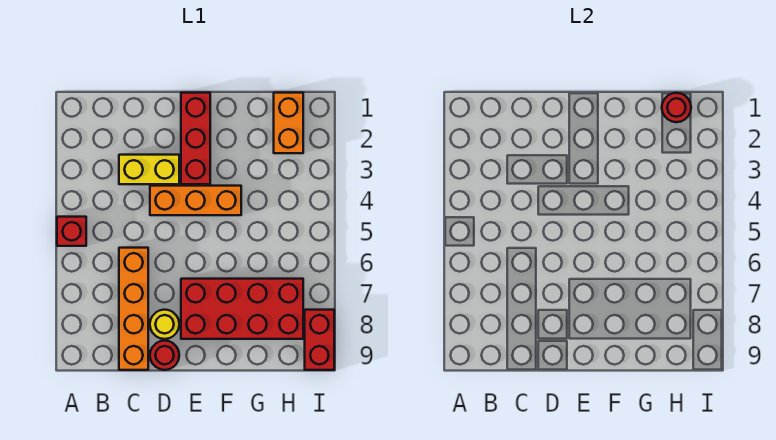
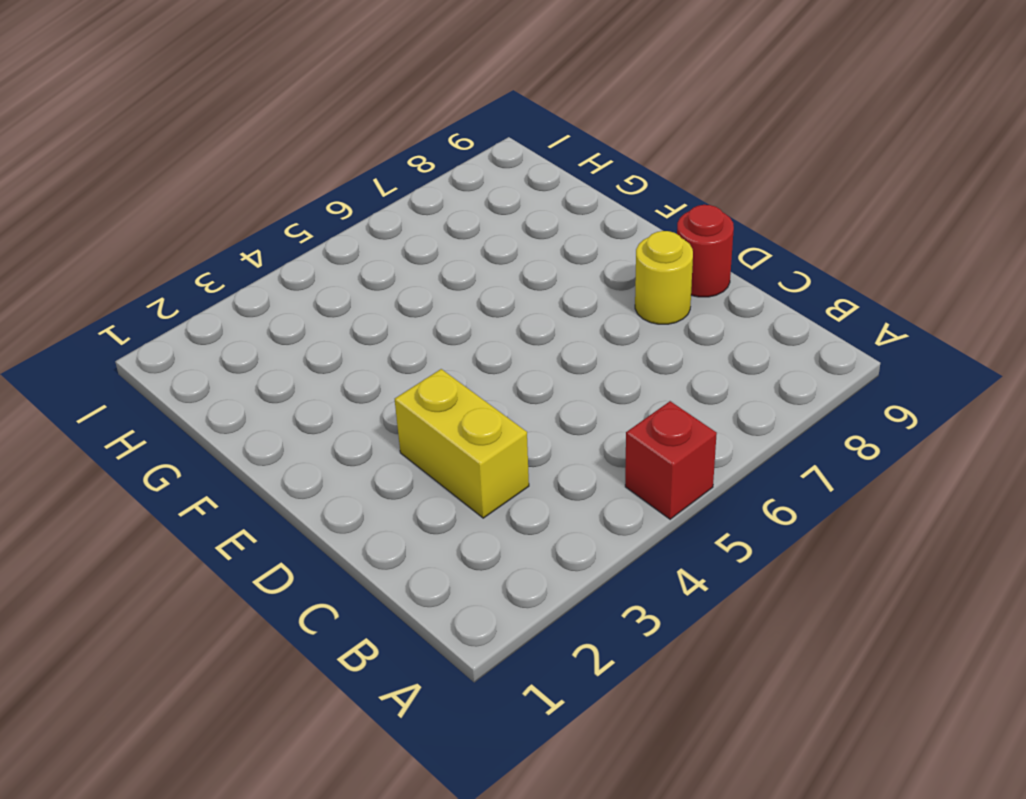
none -> orange brick C6:C9 level 1
none -> orange brick D4:F4 level 1

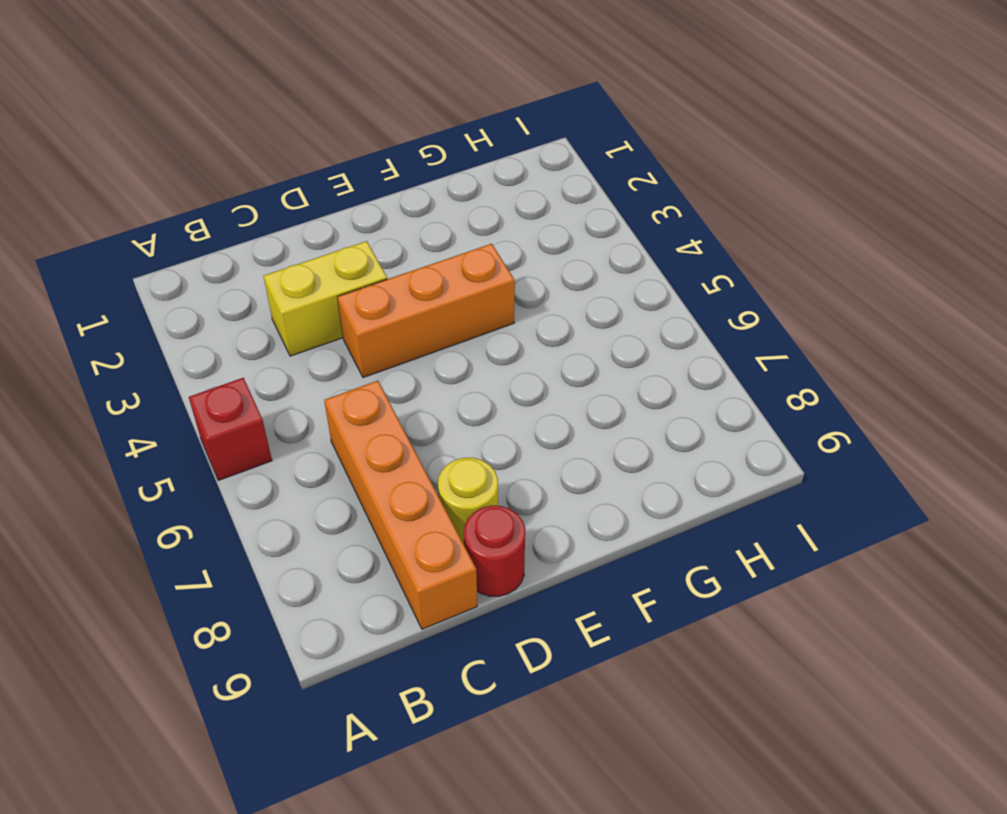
none -> red brick E1:E3 level 1
none -> red brick E7:H8 level 1

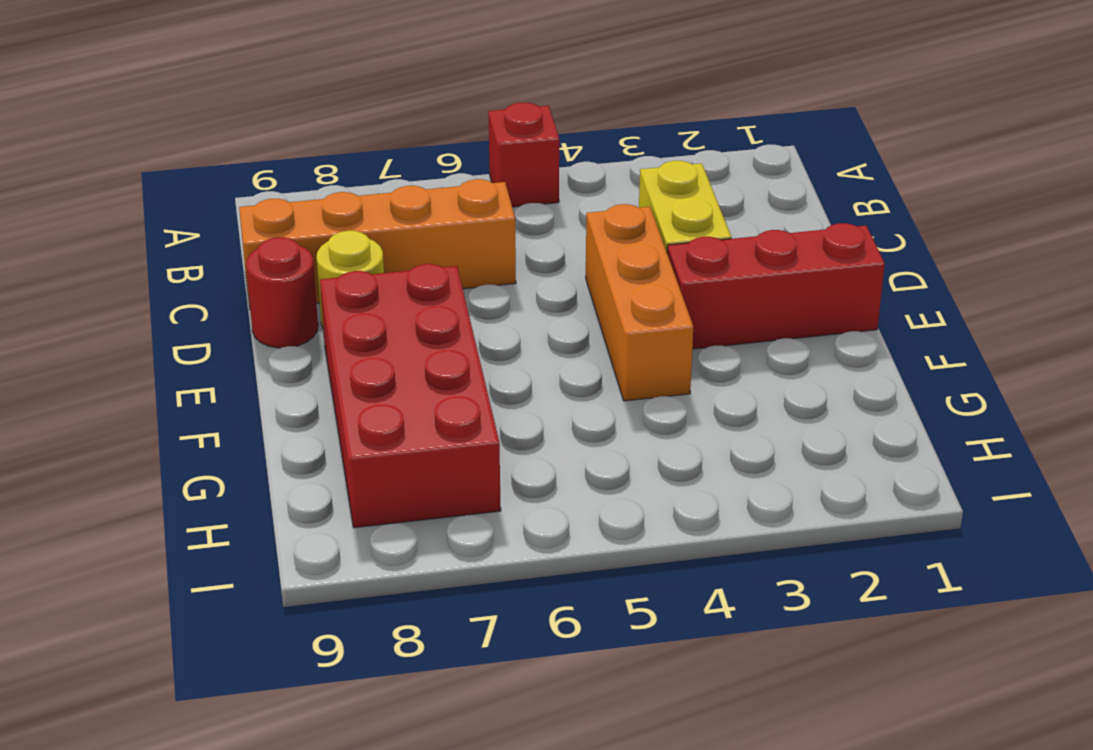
none -> orange brick H1:H2 level 1
none -> red brick I8:I9 level 1

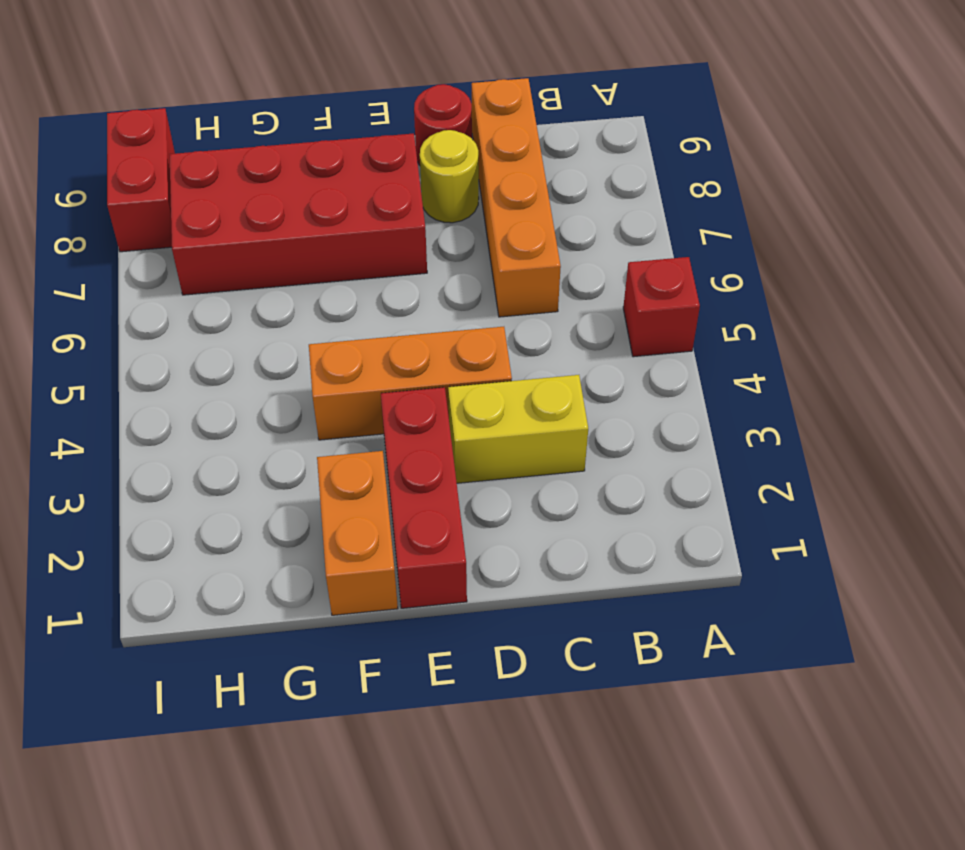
orange brick F1:F2 level 1 -> orange brick H1:H2 level 1
none -> red round brick H1 level 2

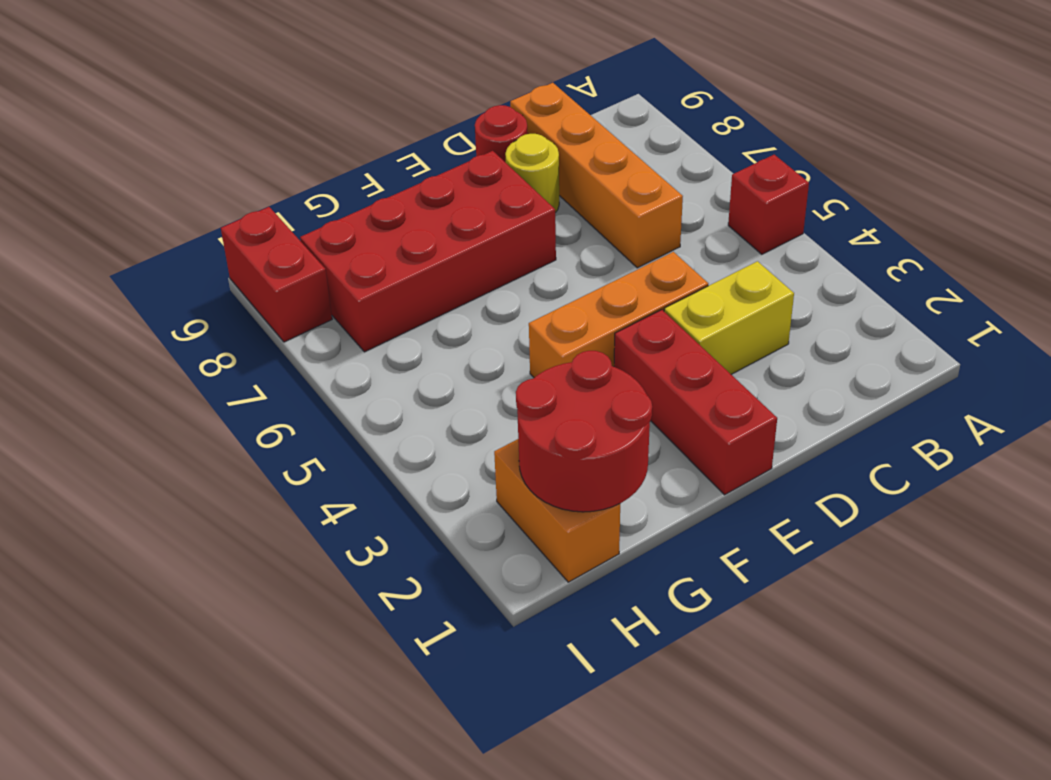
red round brick G1:H2 level 2 -> red round brick H1 level 2

